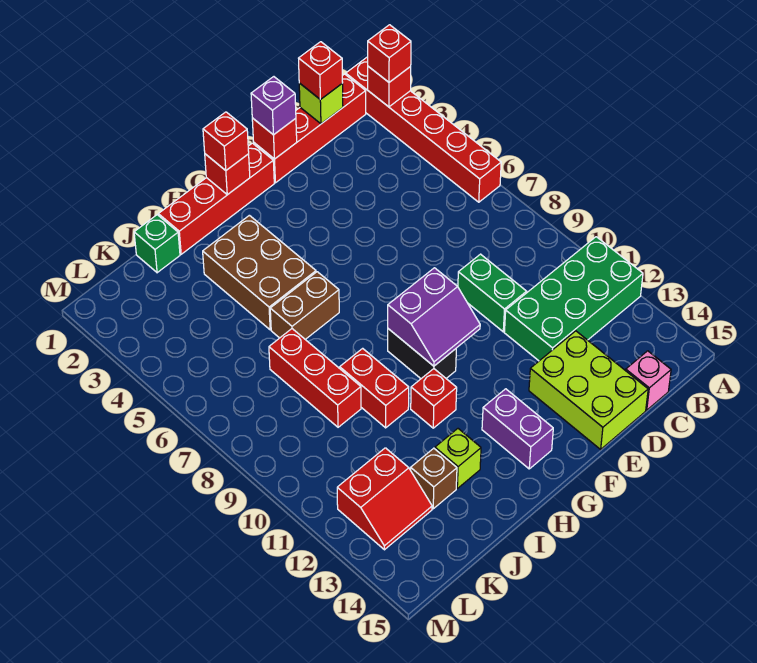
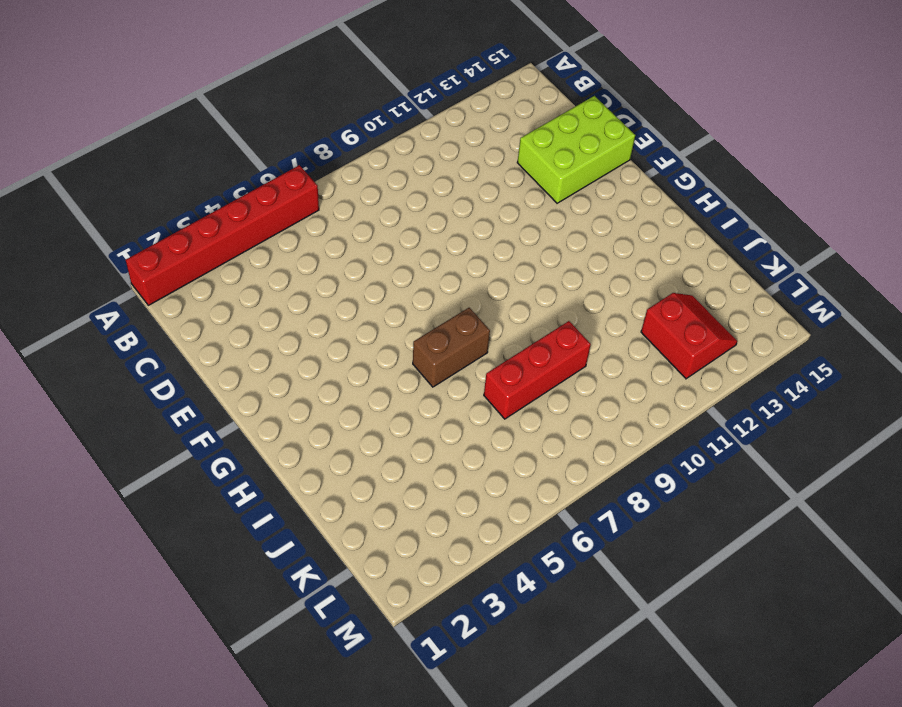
brown brick H6:H7 level 1 -> brown brick H6:I6 level 1
none -> green brick A11:D12 level 1
none -> red brick B1:E1 level 1
none -> pink brick C15 level 1

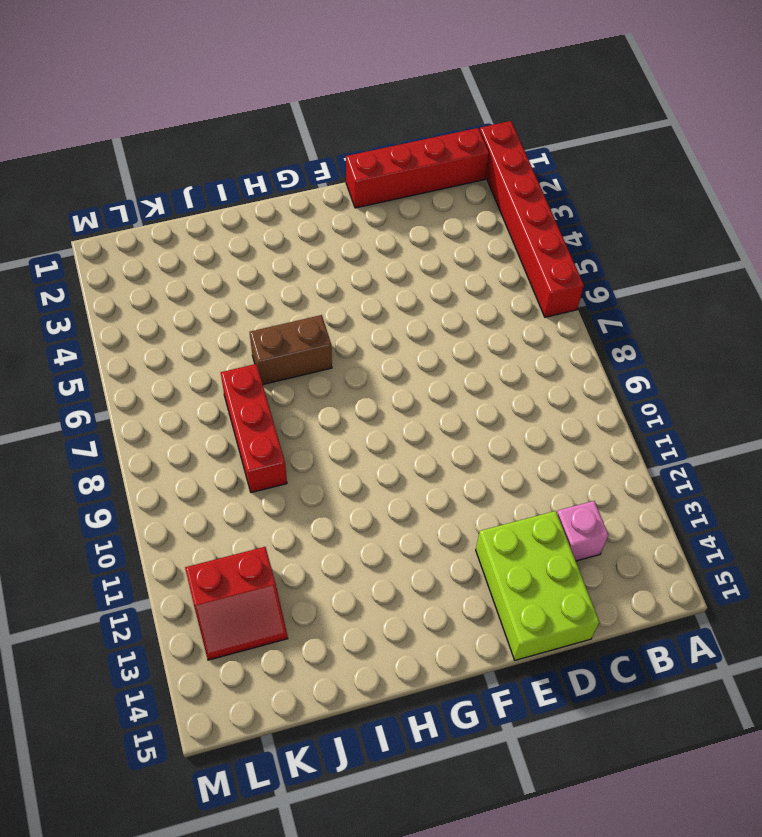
pink brick C13 level 1 -> pink brick C15 level 1
none -> green brick A11:D12 level 1
none -> green brick D9:D10 level 1
none -> red brick F1:I1 level 1

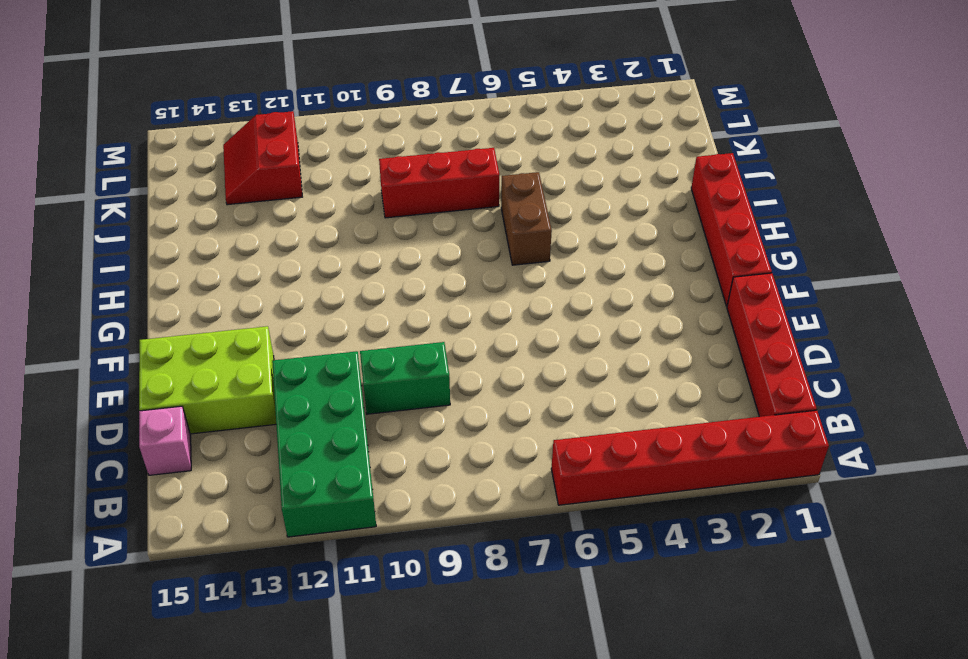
none -> black brick G9:G10 level 1
none -> purple brick G13:G14 level 1
none -> brown brick H3:I5 level 1

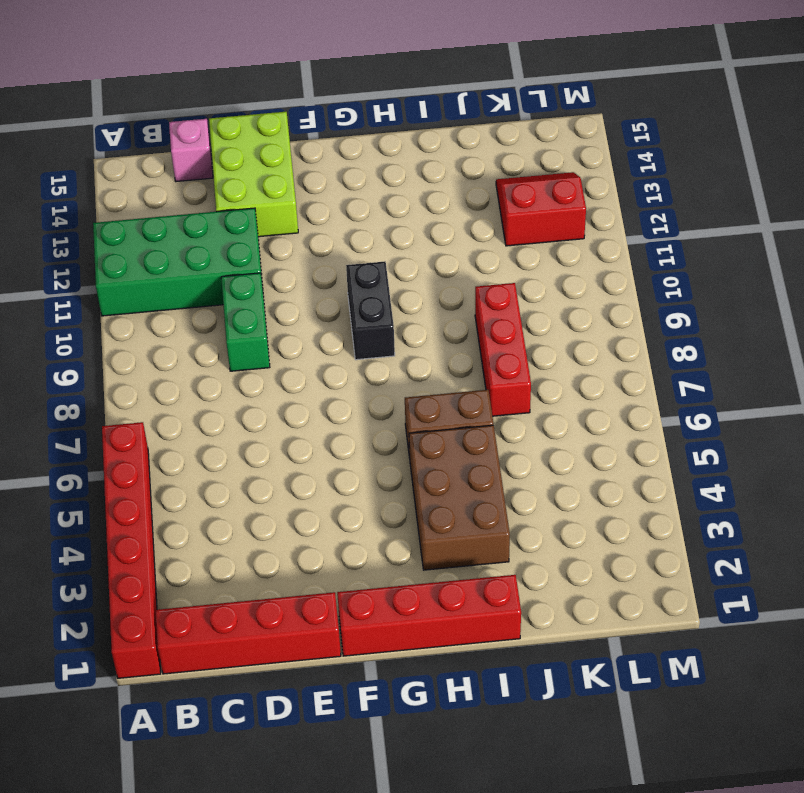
none -> purple brick G13:G14 level 1
none -> red brick H11 level 1
none -> red brick I9:I10 level 1

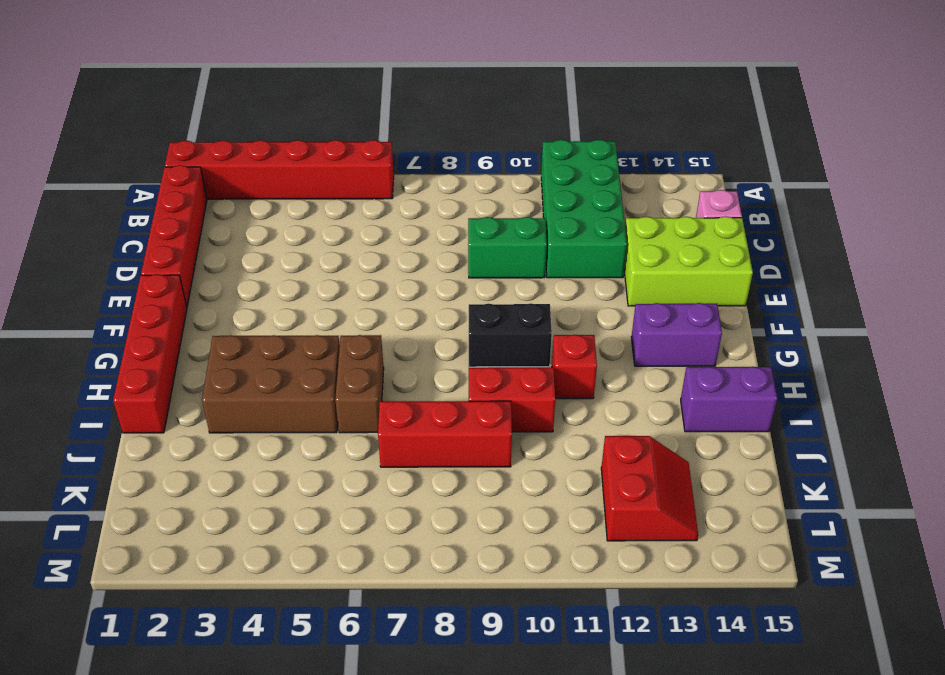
purple brick I14:I15 level 1 -> none
none -> lime brick I13 level 1
none -> green brick J1 level 1
none -> brown brick J13 level 1

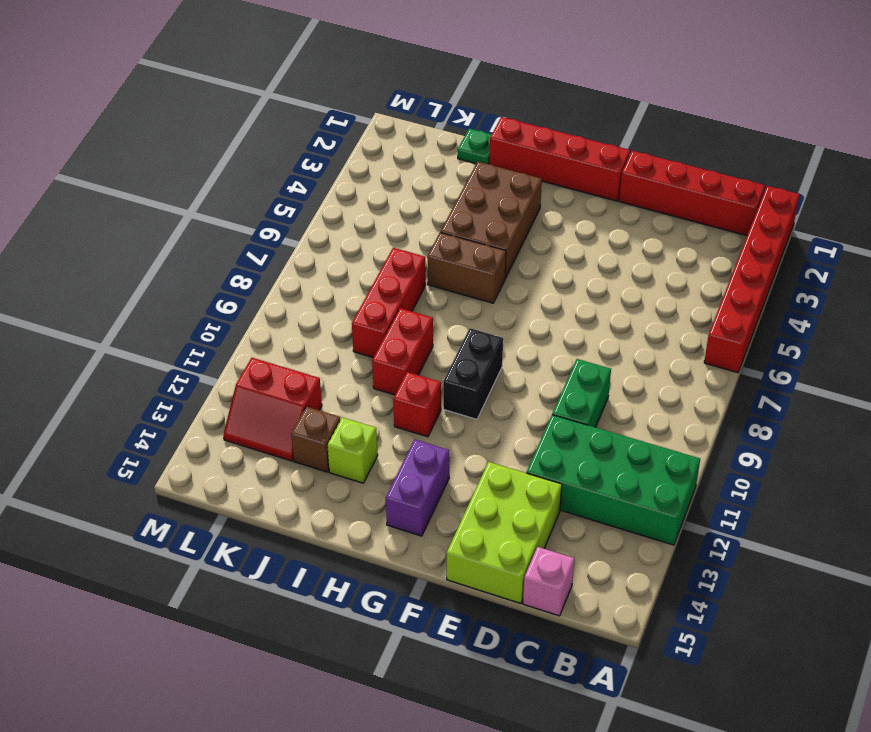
green plate J1 level 1 -> green brick J1 level 1
none -> red brick A2 level 2
none -> lime brick C1 level 2
none -> red brick E1 level 2

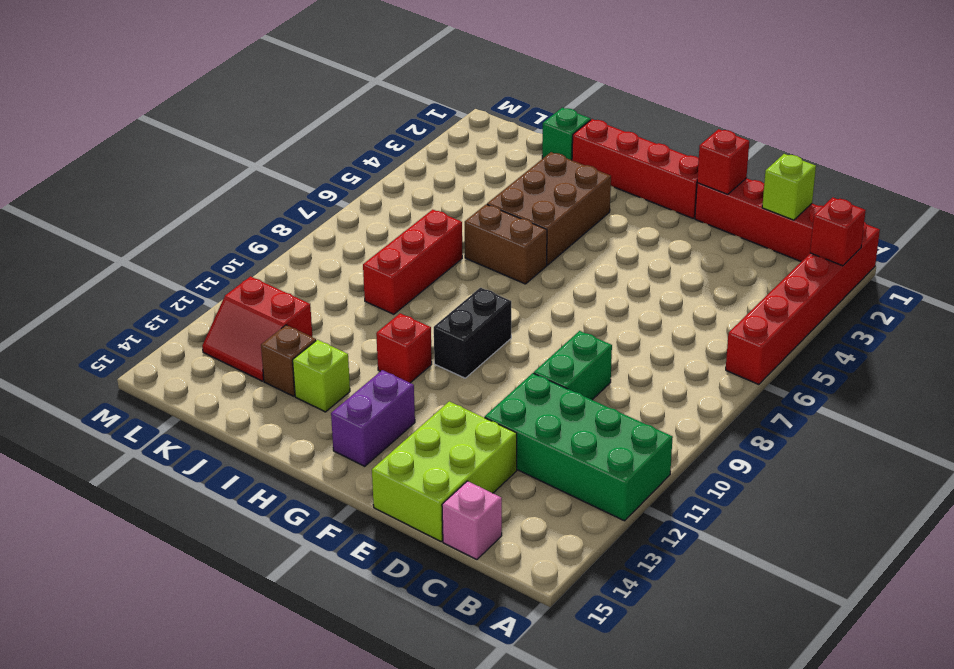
none -> red brick I9:I10 level 1
none -> purple slope F9:G10 level 2 top 9
none -> red brick G1 level 2

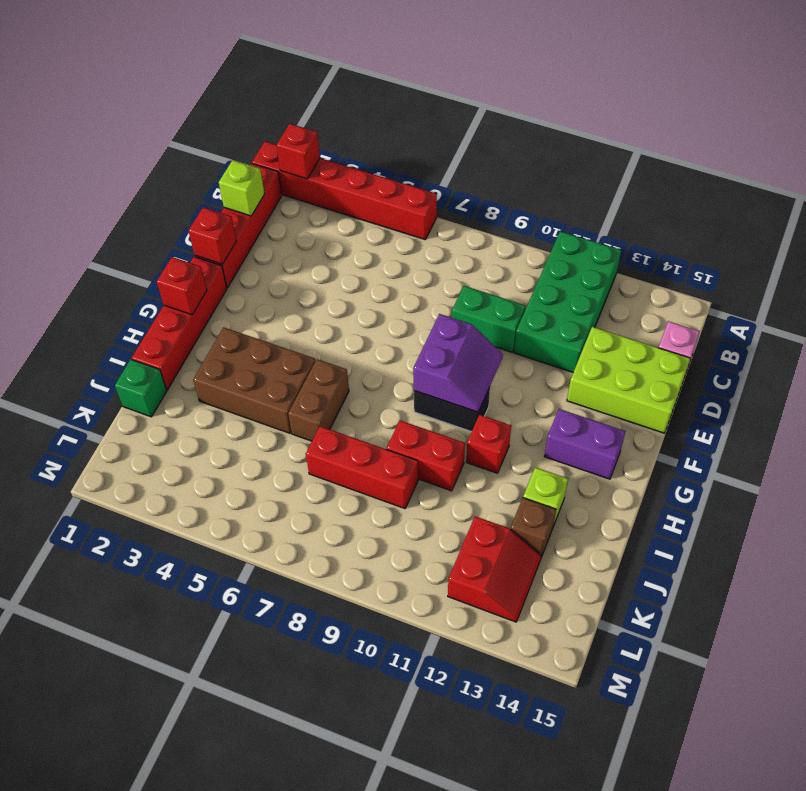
none -> red brick A2 level 3
none -> red brick C1 level 3
none -> purple brick E1 level 3

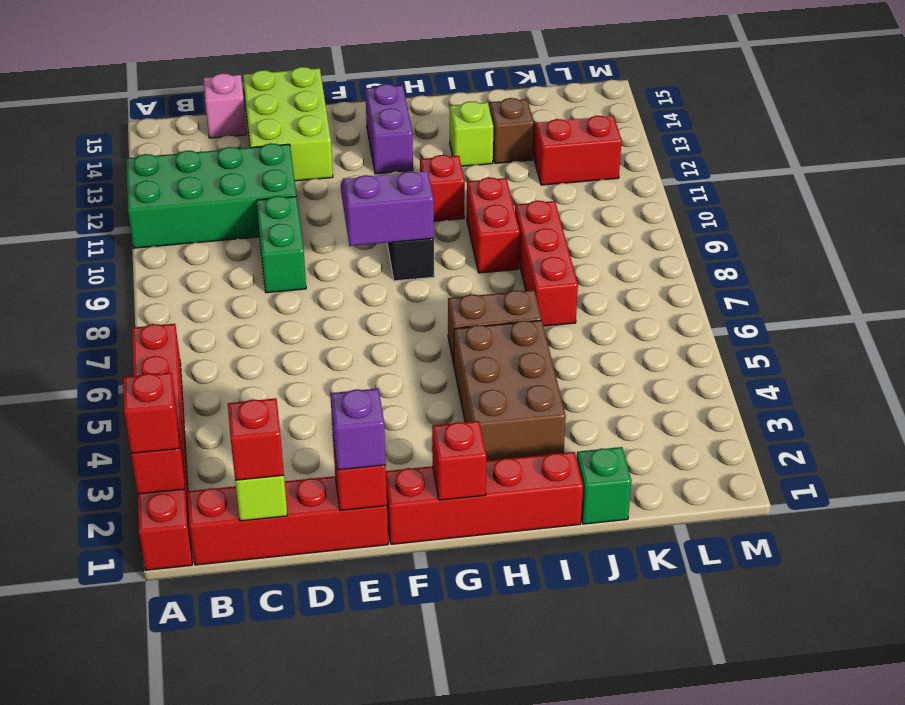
none -> red brick G1 level 3

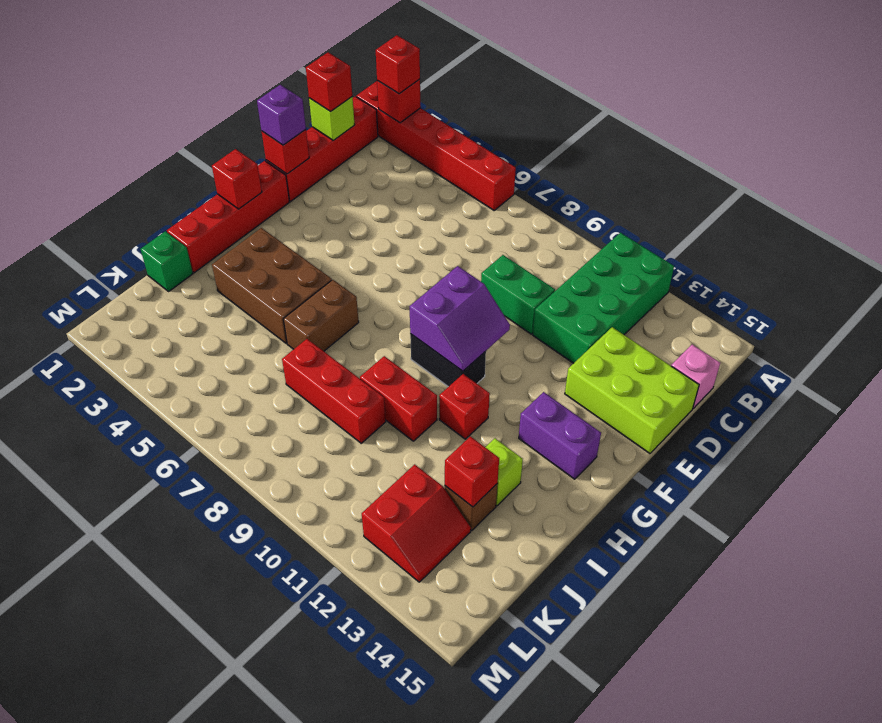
red brick J13 level 2 -> red brick G1 level 3

